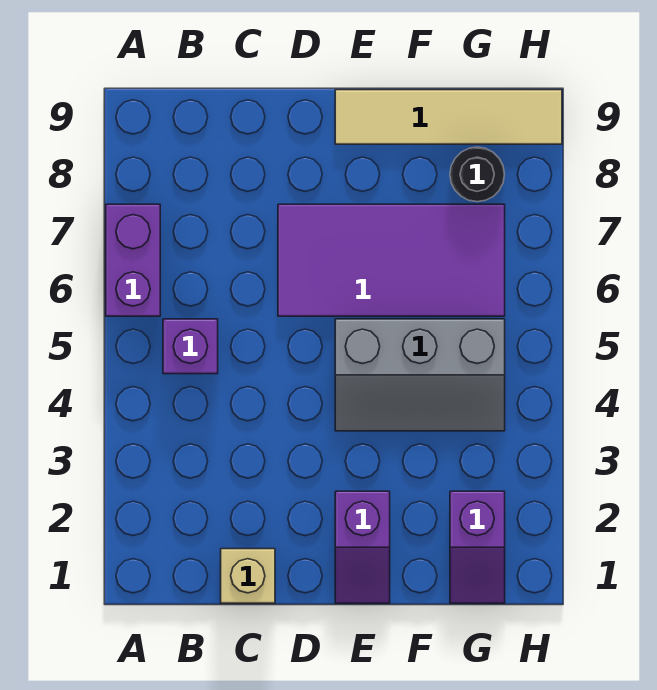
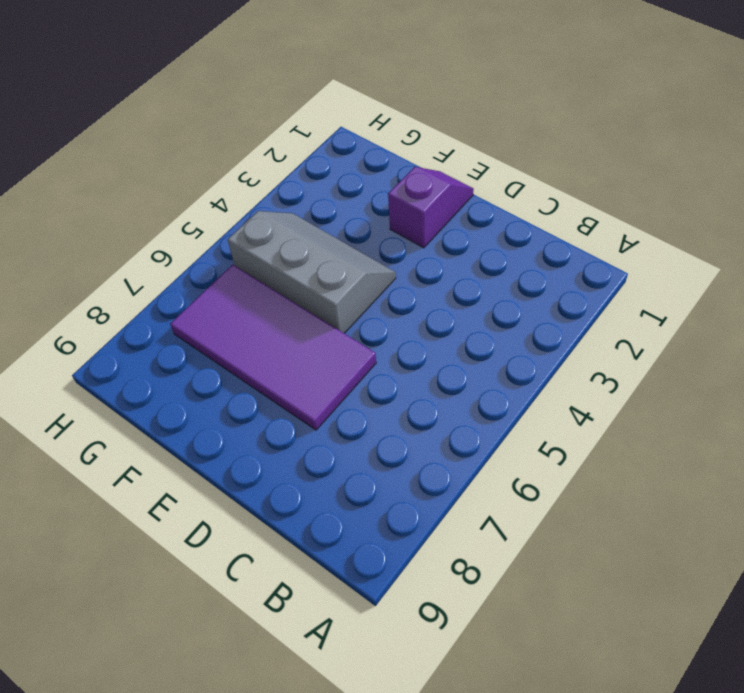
none -> purple brick A6:A7 level 1
none -> purple brick B5 level 1

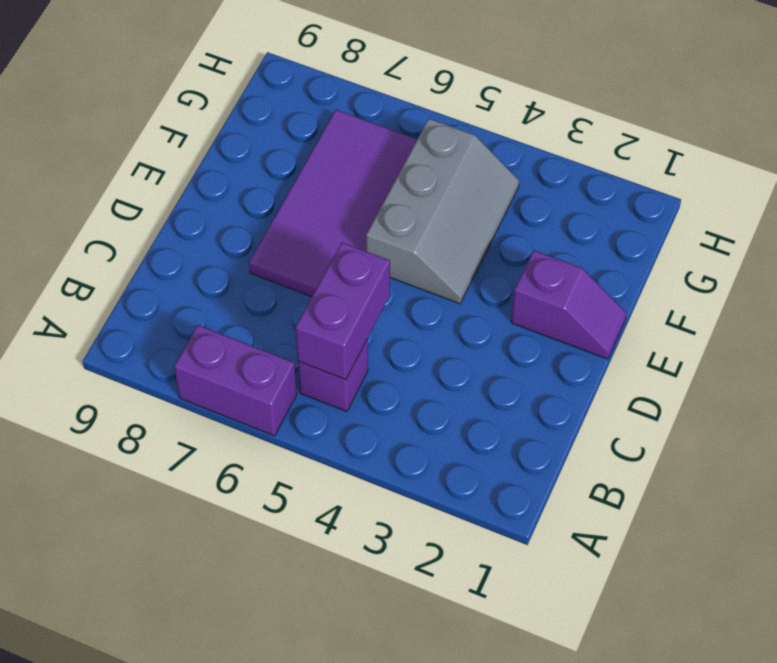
purple brick B5:C5 level 2 -> none
none -> tan brick C1 level 1
none -> tan tile E9:H9 level 1

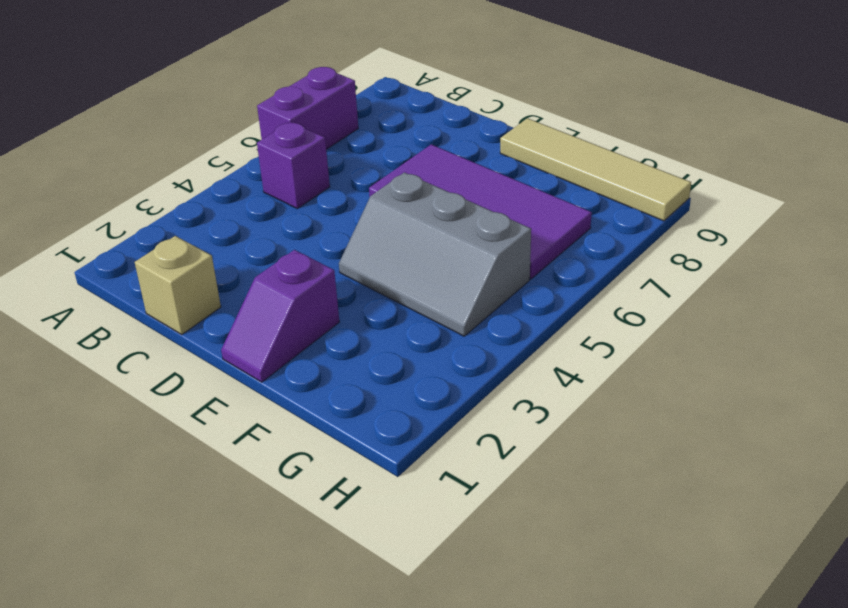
none -> purple slope G1:G2 level 1 top 2
none -> black round brick G8 level 1

